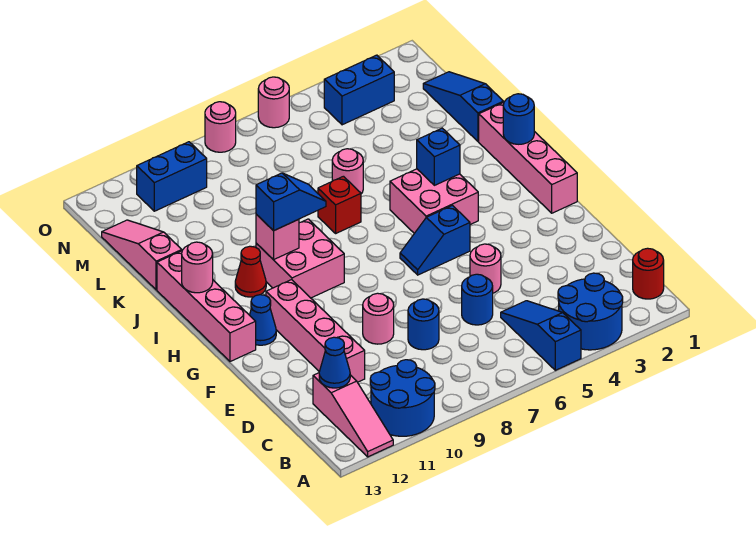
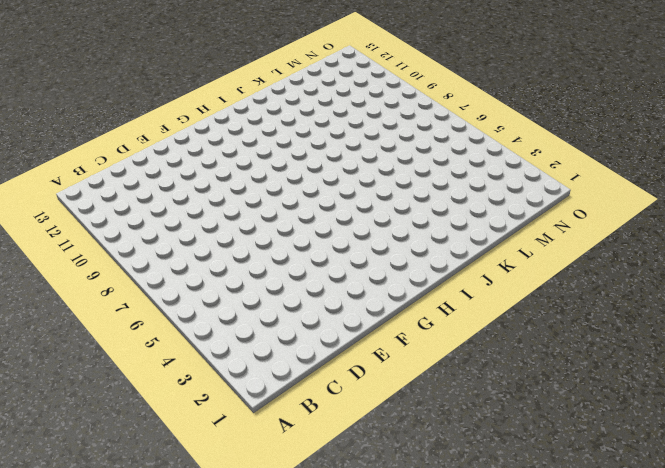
none -> blue round brick A3:B4 level 1
none -> blue slope A5:C5 level 1 top A
none -> blue round brick A10:B11 level 1
none -> pink slope A12:C12 level 1 top C

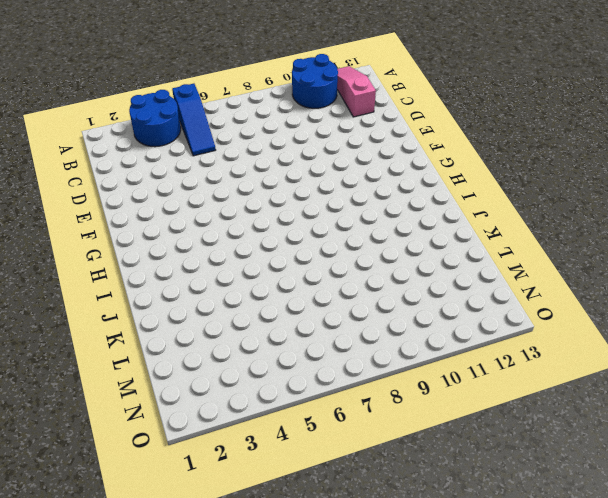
none -> red round brick B1 level 1
none -> blue round brick D6 level 1
none -> blue round brick D8 level 1
none -> pink brick D11:G11 level 1

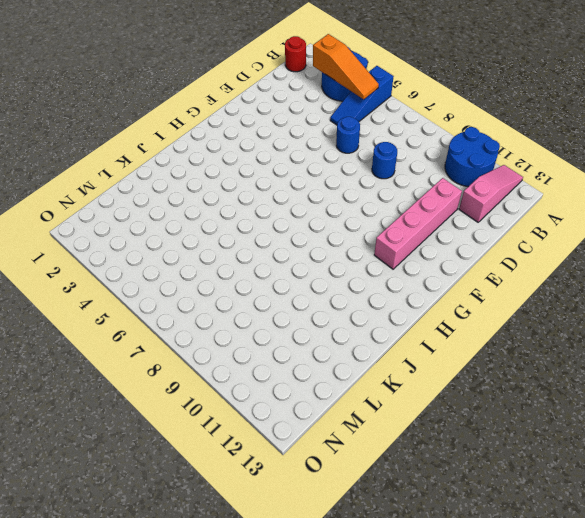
orange slope B3:B5 level 2 top 3 -> none
none -> pink round brick E5 level 1
none -> pink round brick E9 level 1
none -> pink brick G1:J1 level 1
none -> blue slope G5:G6 level 1 top 5

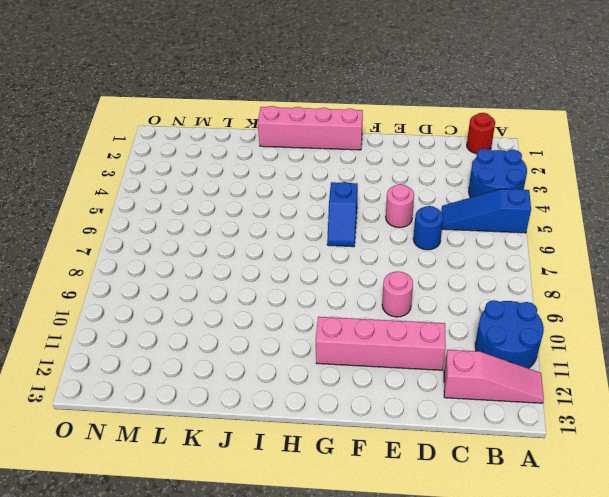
none -> blue round brick D8 level 1
none -> blue cone G12 level 1
none -> pink brick G13:J13 level 1
none -> pink brick H4:I5 level 1

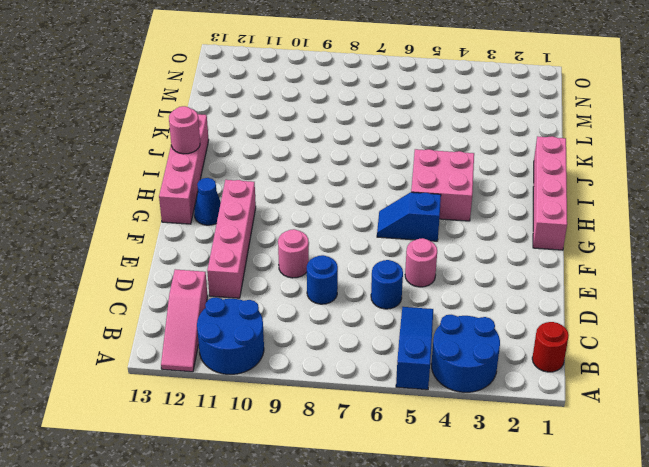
none -> pink brick H9:I10 level 1
none -> red cone I11 level 1
none -> red brick J7 level 1
none -> blue slope K1:M1 level 1 top K

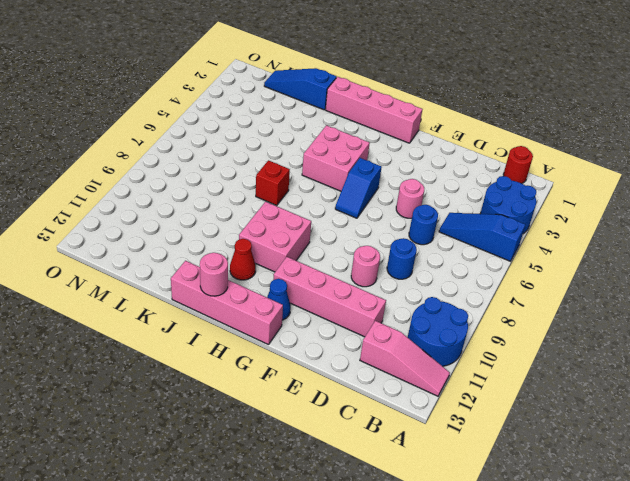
none -> pink round brick K6 level 1
none -> pink slope K13:M13 level 1 top K
none -> blue brick N3:N4 level 1
none -> blue brick N10:N11 level 1

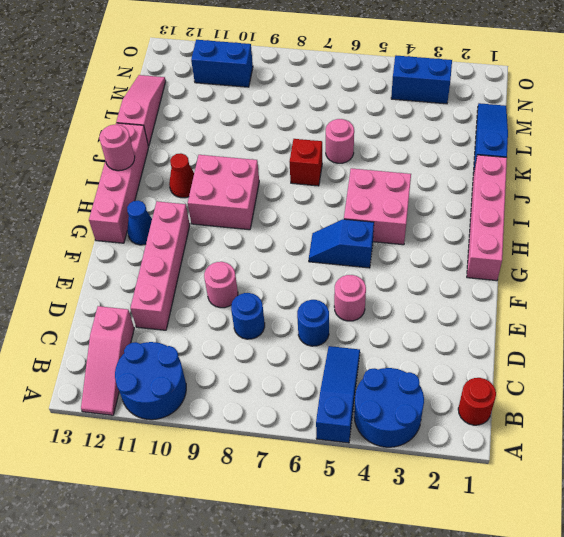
none -> pink round brick O6 level 1
none -> pink round brick O8 level 1
none -> blue cone C12 level 2
none -> blue round brick I1 level 2

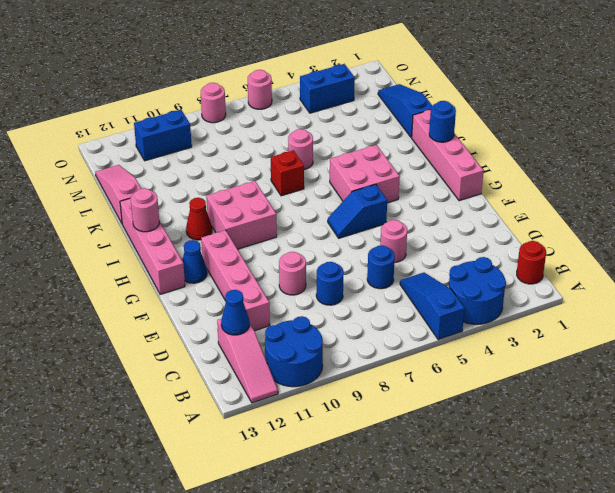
none -> blue brick I4 level 2
none -> pink brick I10 level 2
none -> blue slope I9:I10 level 3 top 10

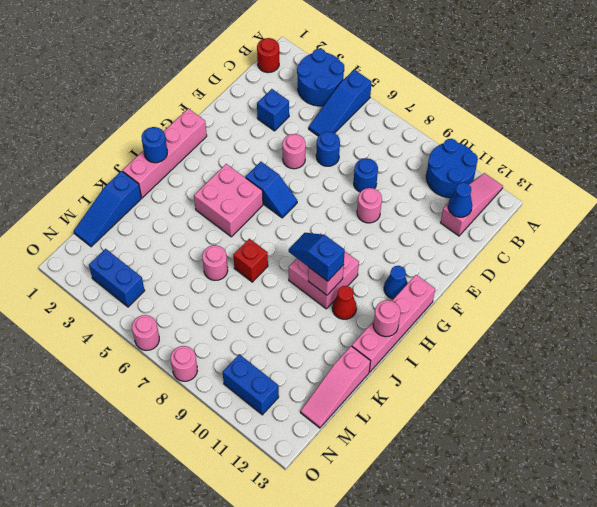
blue brick D3 level 1 -> blue brick I4 level 2
none -> pink brick D11:G11 level 1

